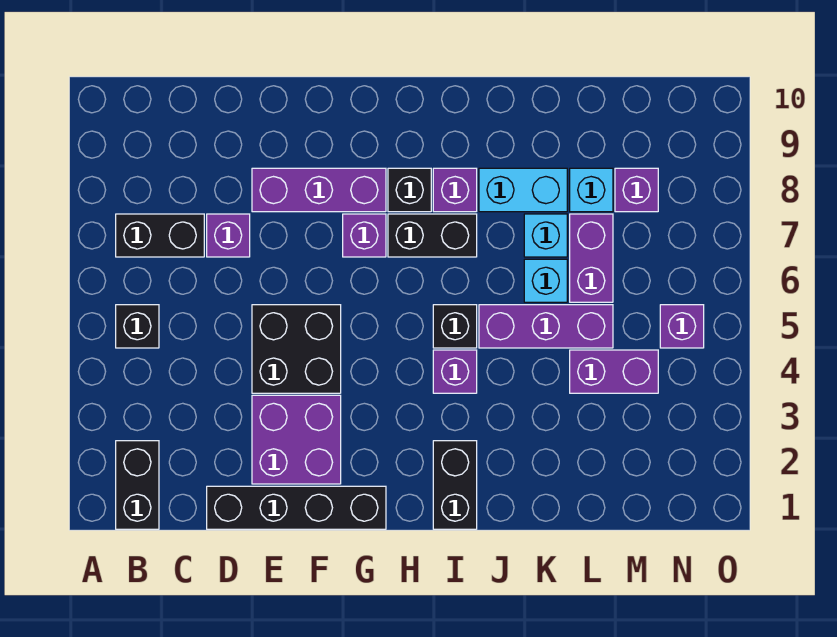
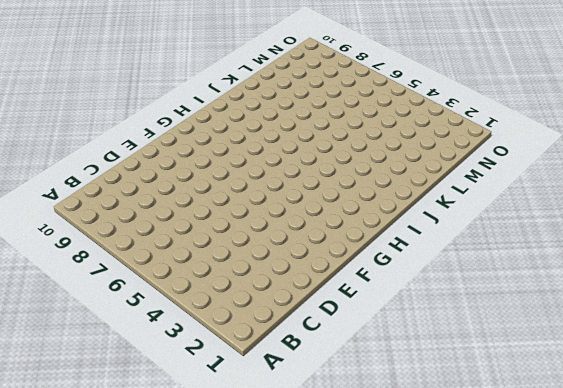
none -> black brick B1:B2 level 1
none -> black brick B5 level 1
none -> black brick B7:C7 level 1

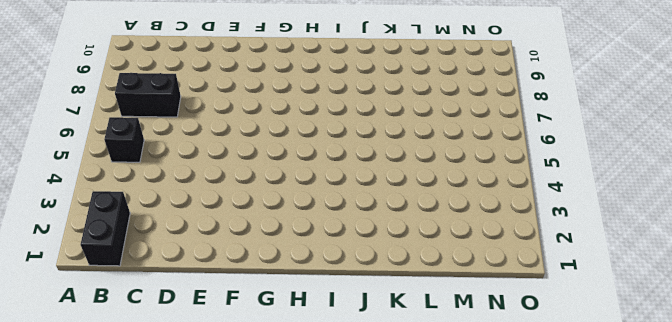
none -> black brick D1:G1 level 1
none -> purple brick D7 level 1
none -> purple brick E2:F3 level 1

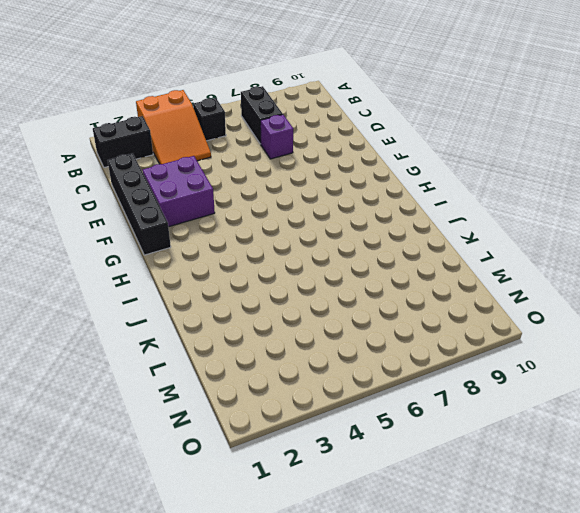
orange slope A3:C4 level 1 top A -> none
none -> black brick E4:F5 level 1
none -> purple brick E8:G8 level 1
none -> purple brick G7 level 1

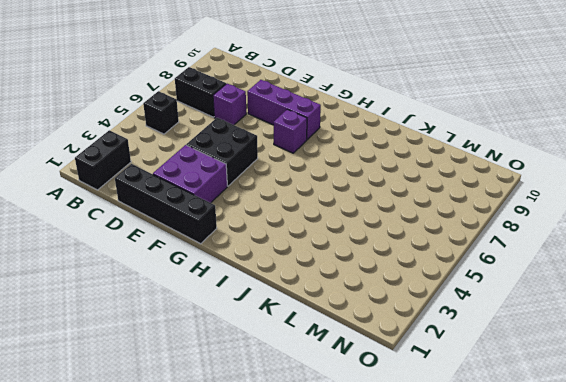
none -> black brick H7:I7 level 1
none -> black brick H8 level 1
none -> black brick I1:I2 level 1

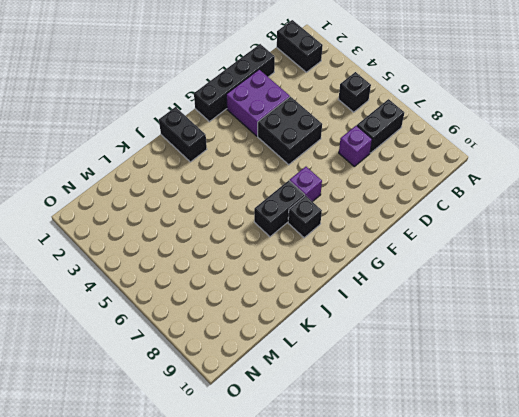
none -> purple brick E8:G8 level 1
none -> purple brick I4 level 1
none -> black brick I5 level 1

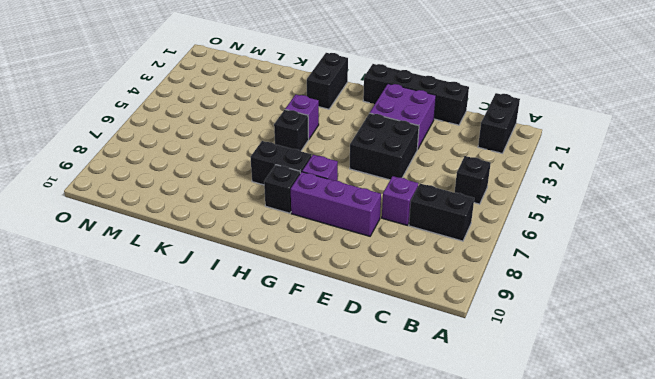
none -> purple brick I8 level 1
none -> purple brick J5:L5 level 1
none -> cyan brick J8:K8 level 1

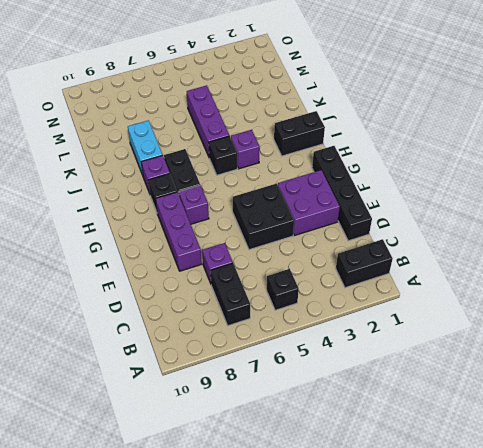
none -> cyan brick K6 level 1
none -> cyan brick K7 level 1
none -> purple brick L4:M4 level 1

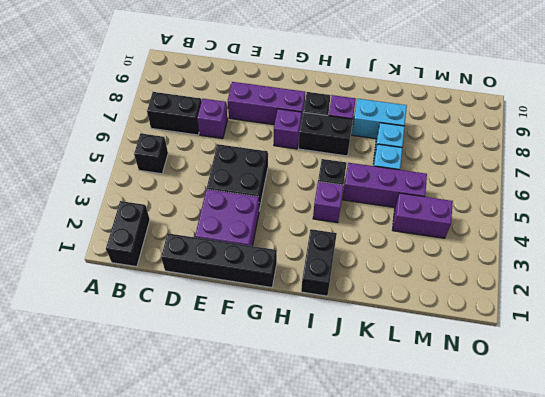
none -> purple brick L6:L7 level 1
none -> cyan brick L8 level 1
none -> purple brick M8 level 1

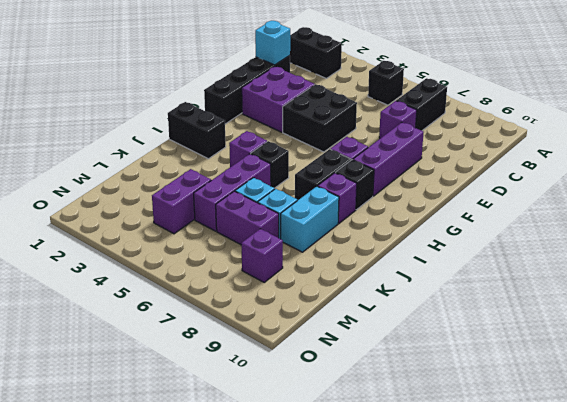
cyan brick D1 level 2 -> cyan brick L8 level 1
none -> purple brick N5 level 1

